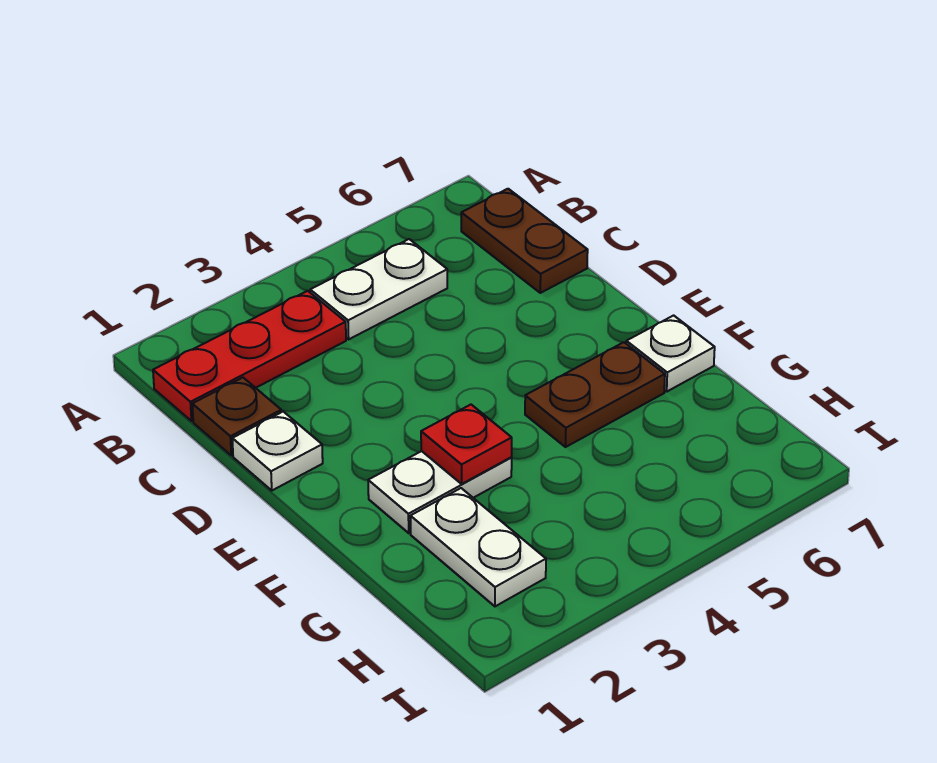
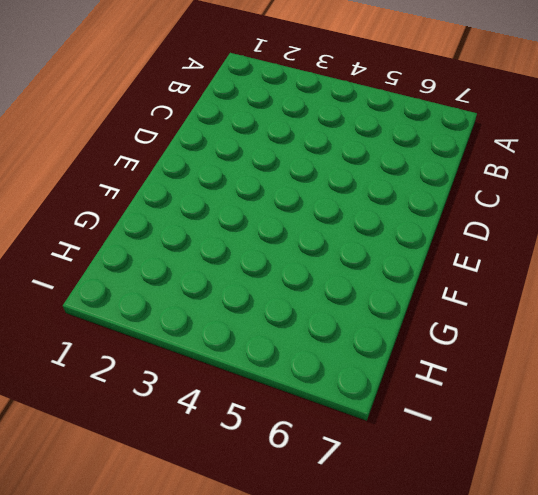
none -> red plate B1:B3 level 1
none -> white plate B4:B5 level 1

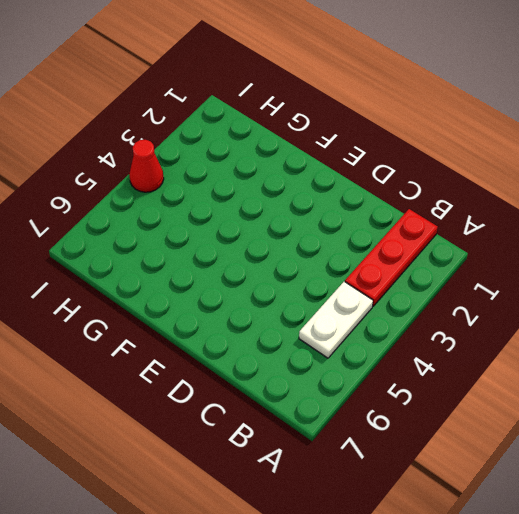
red cone I4 level 1 -> none
none -> brown plate B7:C7 level 1
none -> brown plate C1 level 1

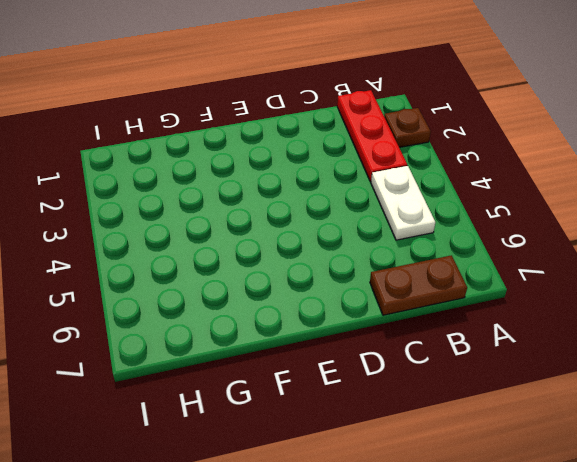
brown plate A2 level 1 -> brown plate C1 level 1
none -> white plate D1 level 1
none -> white plate F2:F3 level 1

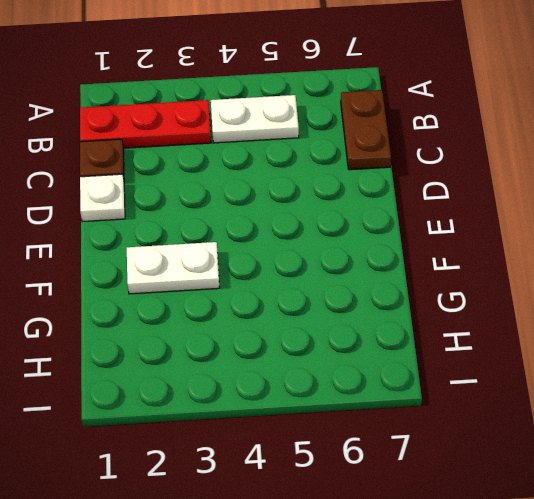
none -> brown plate F5:F6 level 1
none -> white plate F7 level 1

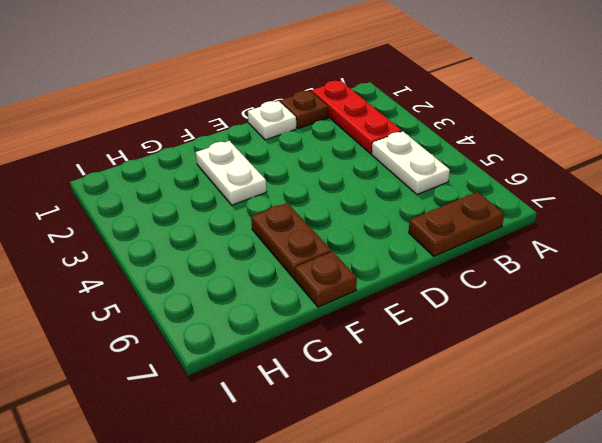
brown plate F7 level 1 -> white plate F7 level 1
none -> white plate G2:H2 level 1
none -> red plate F3 level 2

